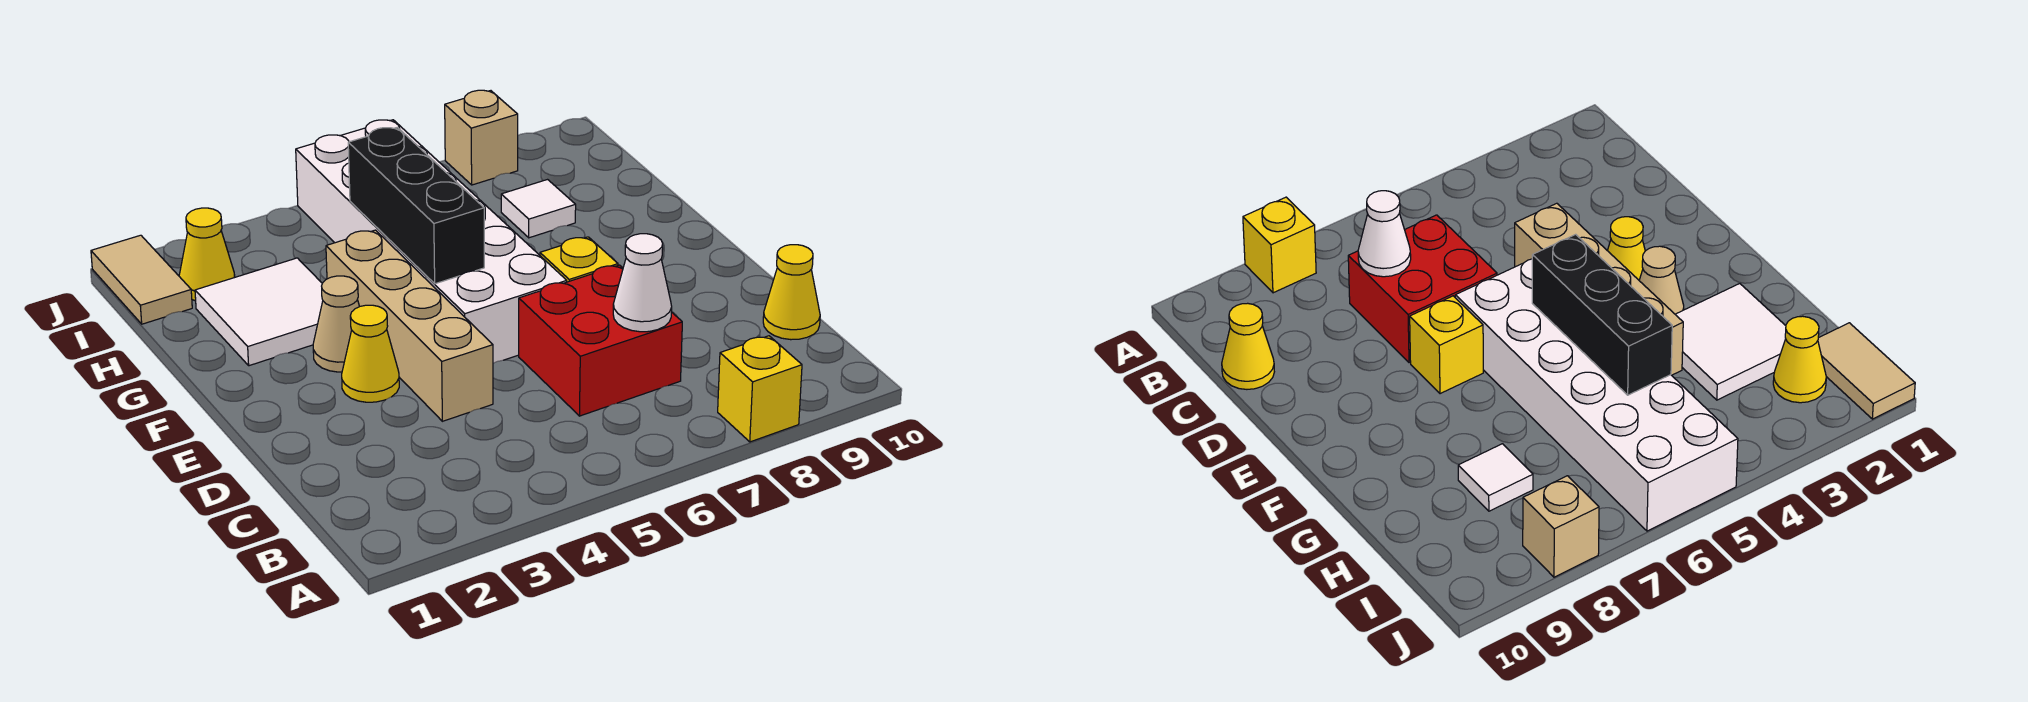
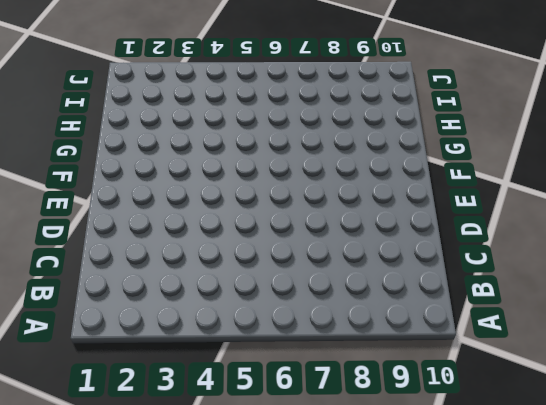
none -> yellow brick A8 level 1
none -> red brick C6:D7 level 1
none -> yellow cone C10 level 1

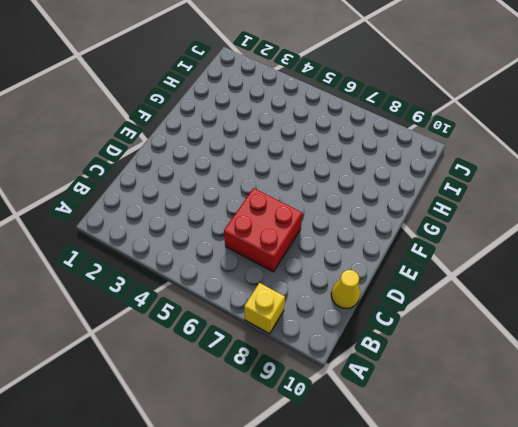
none -> tan brick D4:G4 level 1
none -> yellow cone E3 level 1
none -> white brick E5:J6 level 1

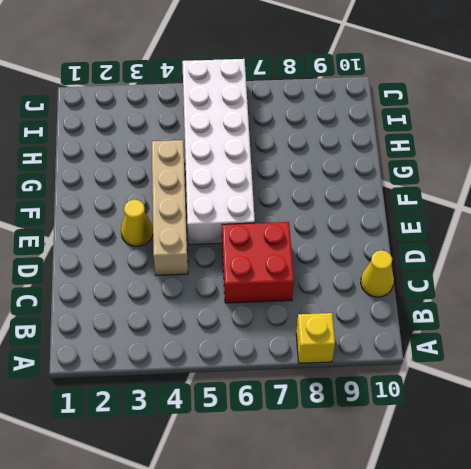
none -> yellow brick E7 level 1
none -> tan cone F3 level 1
none -> white tile G2:H3 level 1

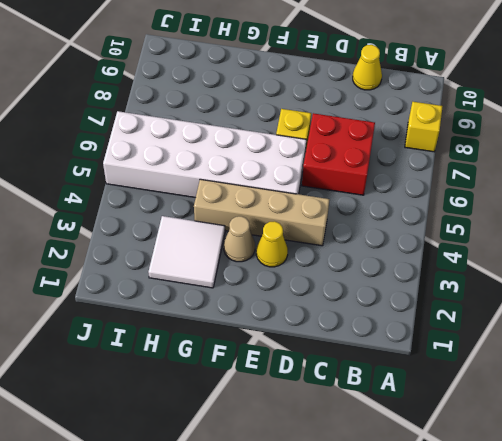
none -> white tile H8 level 1
none -> tan tile I1:J1 level 1
none -> yellow cone I2 level 1

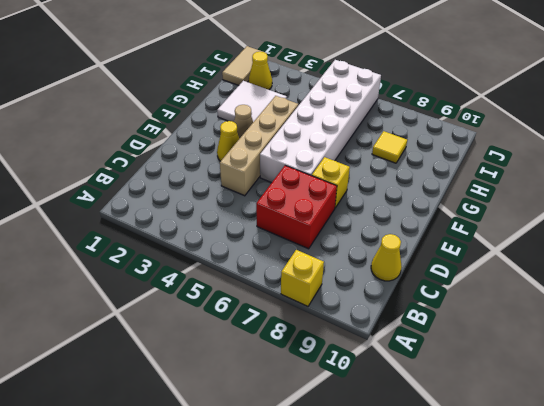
yellow tile H8 level 1 -> white tile H8 level 1
none -> tan brick J8 level 1
none -> white cone C7 level 2
none -> black brick F5:H5 level 2

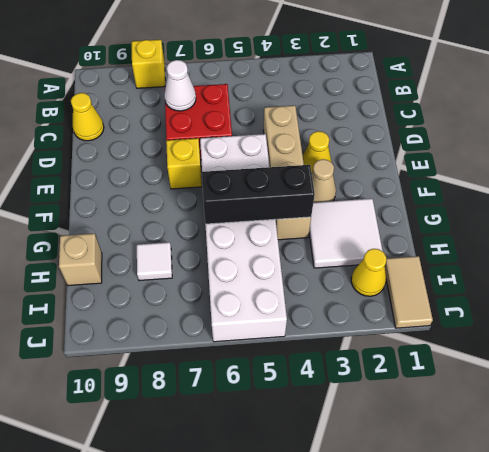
black brick G4:G6 level 2 -> black brick F5:H5 level 2
tan brick H10 level 1 -> tan brick J8 level 1

